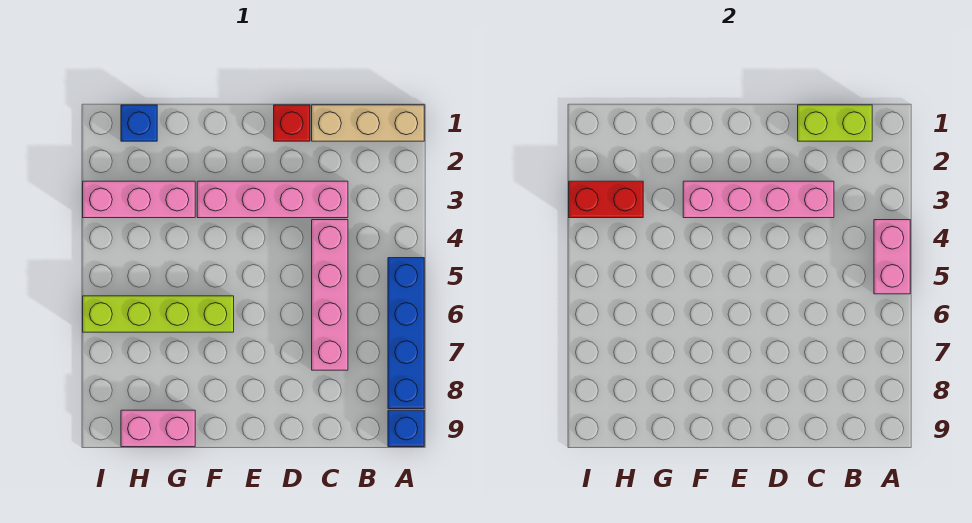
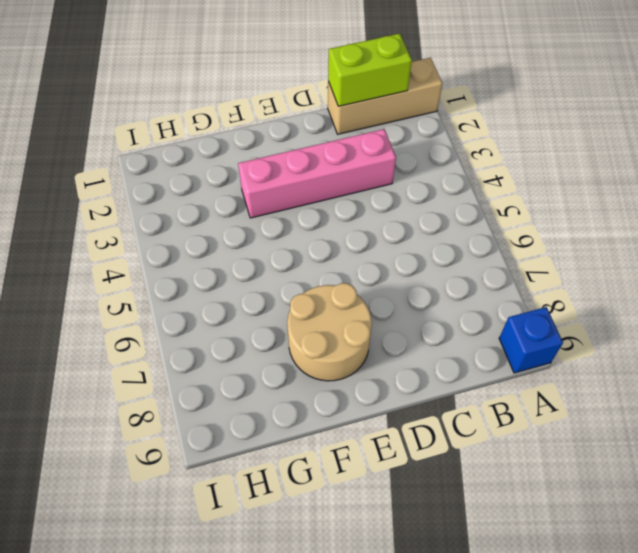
tan round brick E7:F8 level 1 -> none
none -> blue brick A5:A8 level 1
none -> pink brick C4:C7 level 1
none -> red brick D1 level 1

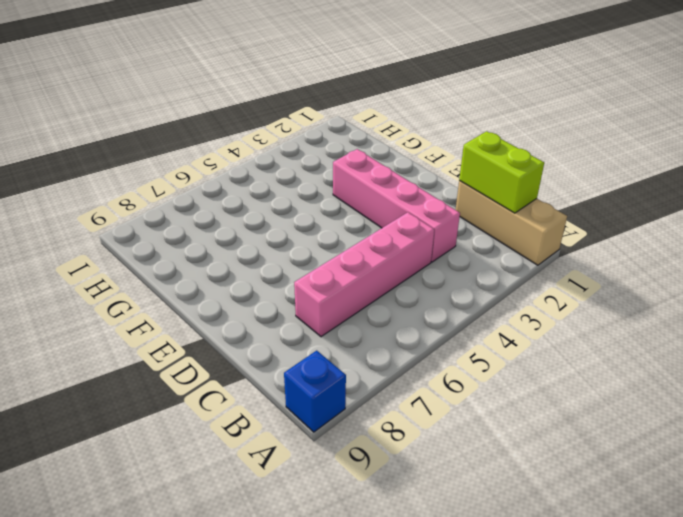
none -> blue brick A5:A8 level 1
none -> red brick D1 level 1
none -> lime brick F6:I6 level 1

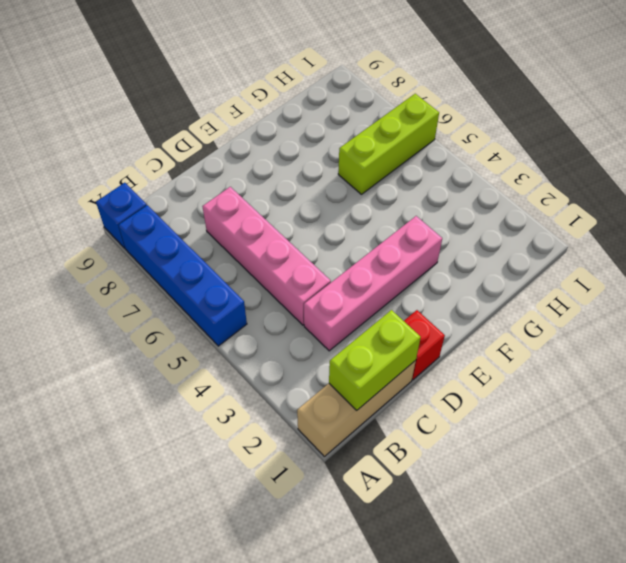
lime brick G6:I6 level 1 -> lime brick F6:I6 level 1
none -> pink brick G3:I3 level 1
none -> pink brick G9:H9 level 1
none -> blue brick H1 level 1

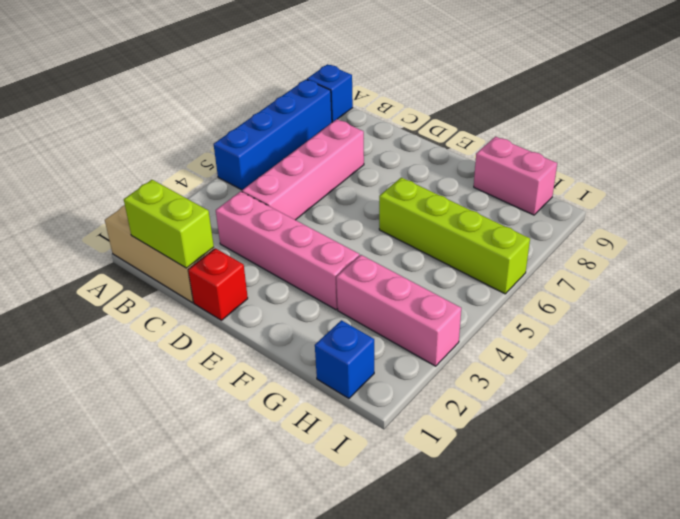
none -> pink brick A4:A5 level 2
none -> pink brick C3:F3 level 2
none -> red brick H3:I3 level 2

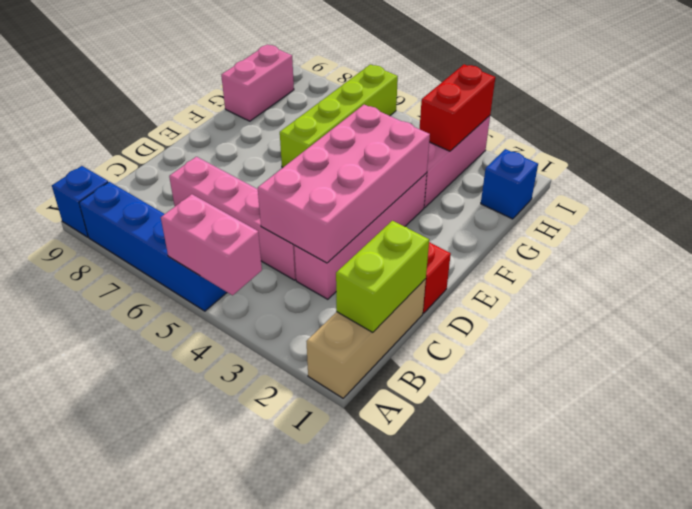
pink brick C3:F4 level 2 -> pink brick C3:F3 level 2

